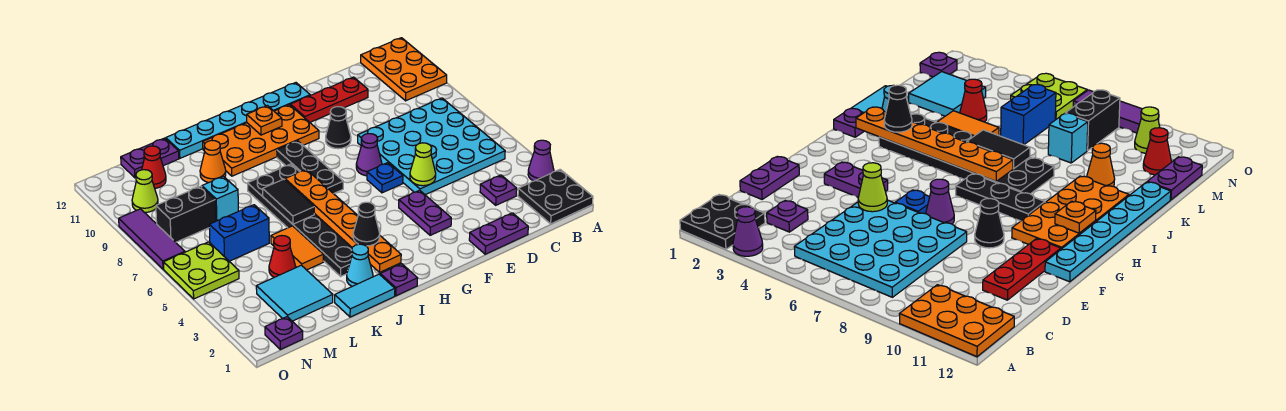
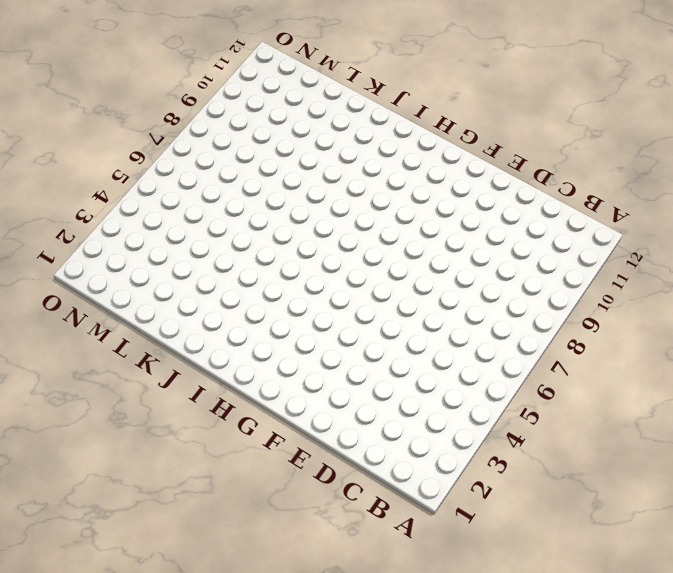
none -> black plate A1:B2 level 1
none -> purple cone A3 level 1
none -> orange plate A10:B12 level 1
none -> cyan plate B5:E8 level 1

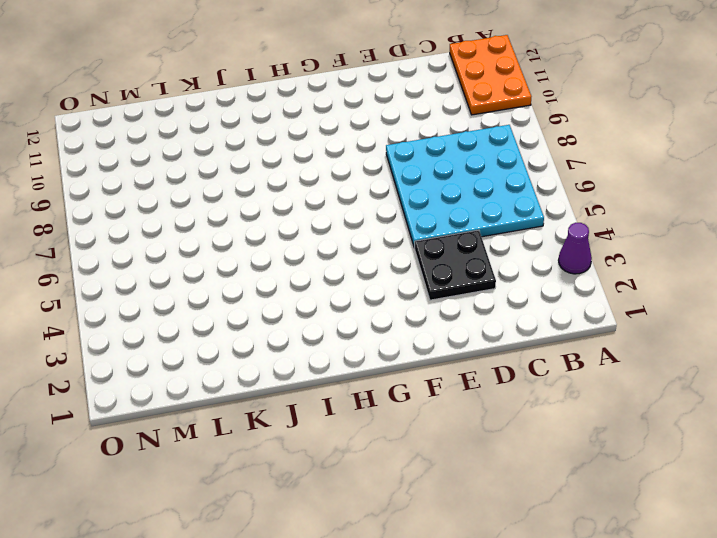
black plate D3:E4 level 1 -> black plate A1:B2 level 1
none -> purple plate C3 level 1
none -> purple plate D1:E1 level 1
none -> red plate D11:F11 level 1
none -> purple plate F3:F4 level 1

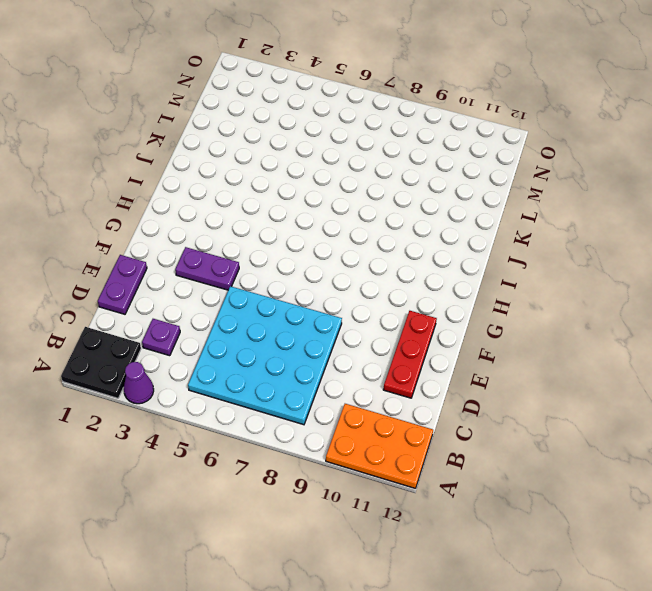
none -> blue plate F6 level 1
none -> purple cone F7 level 1
none -> black cone F9 level 1
none -> cyan plate F12:K12 level 1

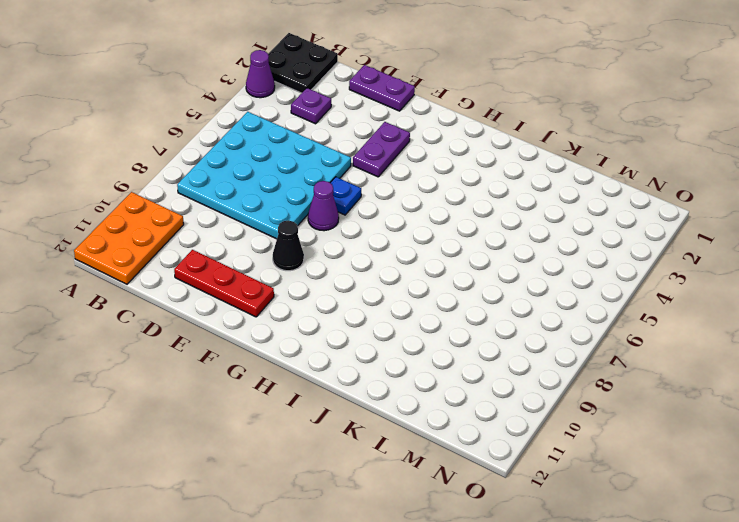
none -> cyan plate F12:K12 level 1
none -> orange plate G10:J11 level 1
none -> black plate H7:H9 level 1
none -> purple plate I1 level 1

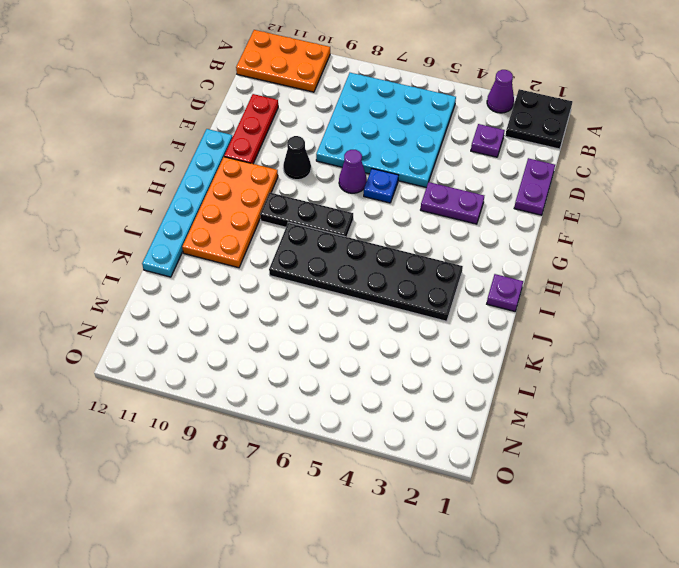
none -> cyan tile J1:K1 level 1
none -> cyan cone J2 level 1
none -> orange tile K4:K5 level 1
none -> orange cone K10 level 1

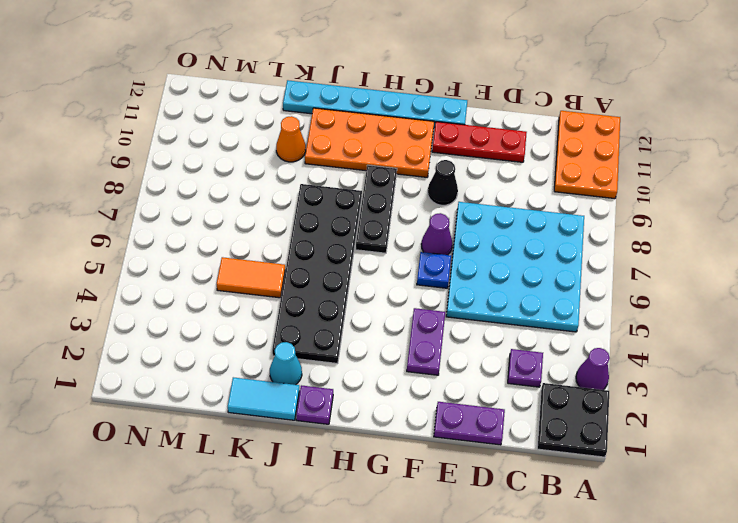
orange tile K5:L5 level 1 -> orange tile K4:K5 level 1
none -> cyan tile L2:M3 level 1
none -> red cone L4 level 1
none -> blue brick L6:M6 level 1
none -> cyan brick L8 level 1

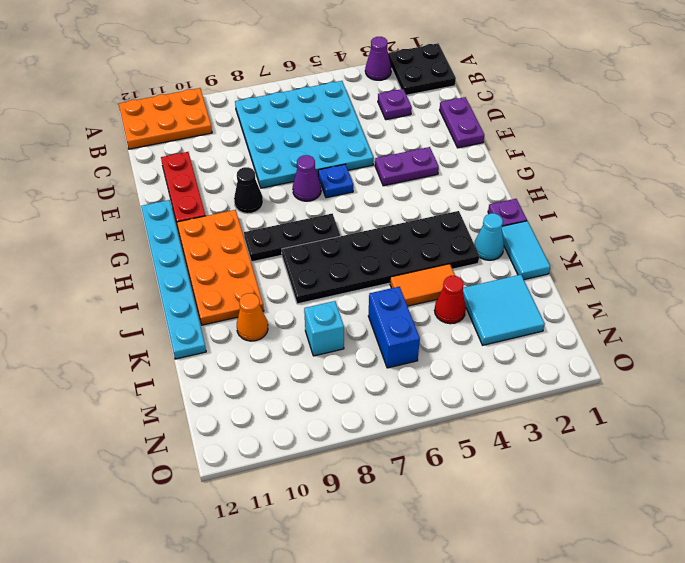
none -> purple plate L12:M12 level 1
none -> black brick M8:N8 level 1
none -> red cone M11 level 1
none -> purple plate N1 level 1

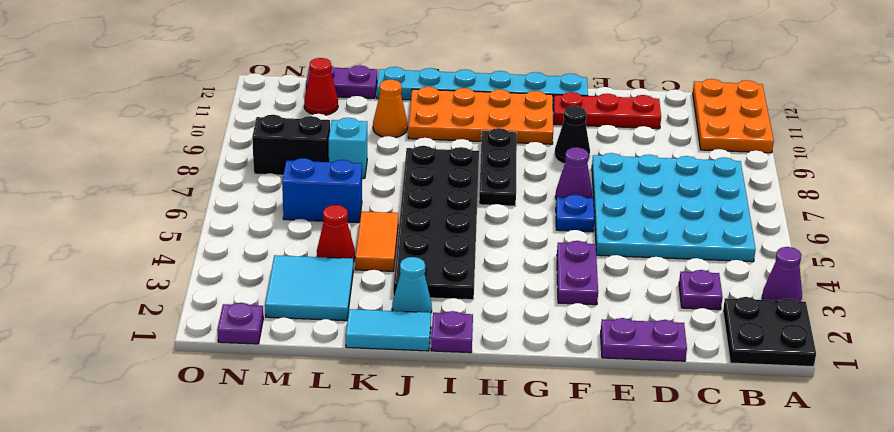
none -> lime plate N5:O6 level 1
none -> lime cone N10 level 1
none -> purple tile O7:O9 level 1
none -> lime cone E5 level 2

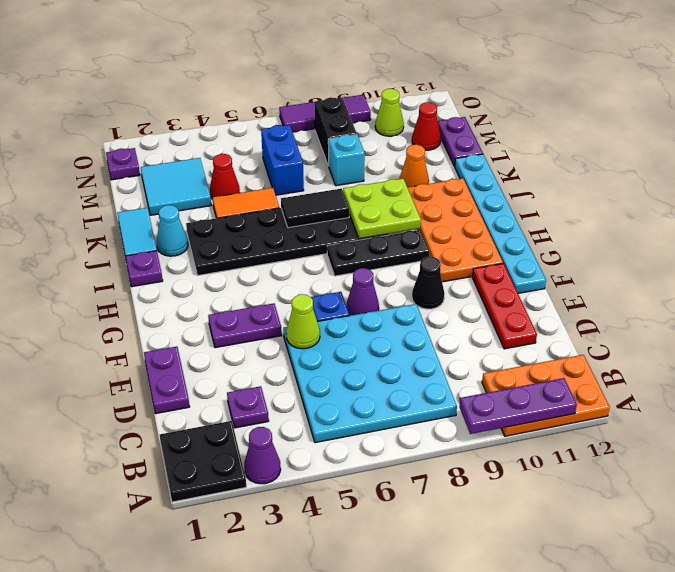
purple plate A9:A11 level 2 -> none
lime plate I8:J9 level 2 -> lime plate N5:O6 level 1
none -> orange plate H11 level 2
none -> orange plate I2:I7 level 2
none -> black cone I3 level 3

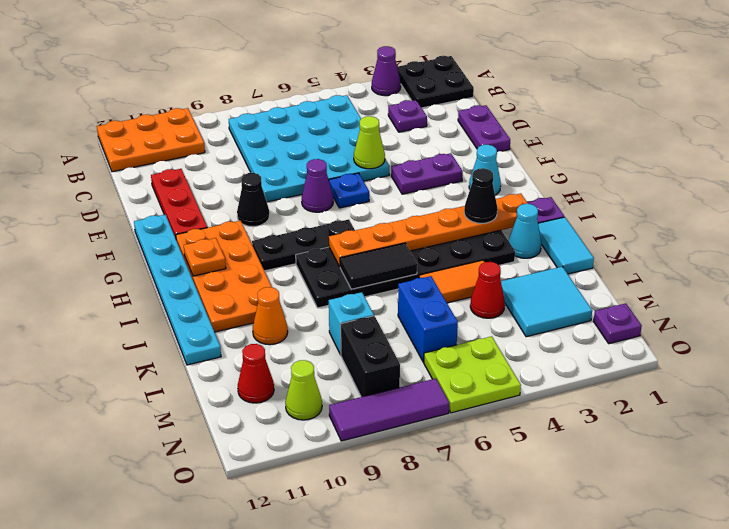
cyan cone G2 level 1 -> none
none -> purple plate L12:M12 level 1

